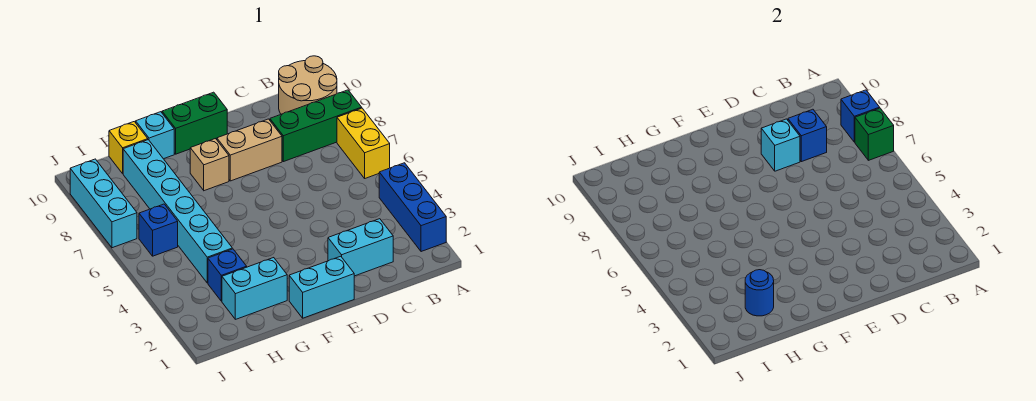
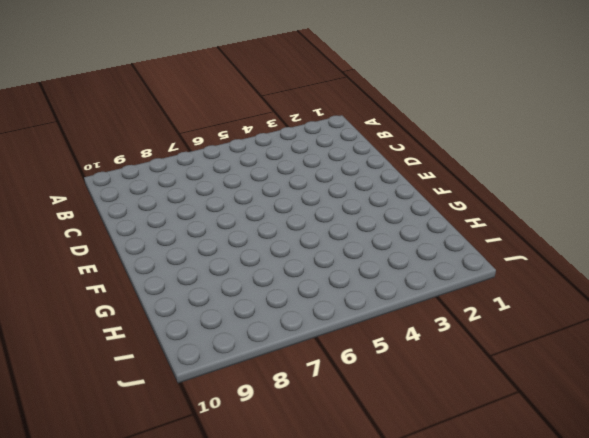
none -> blue brick A2:A4 level 1
none -> yellow brick A6:A7 level 1
none -> green brick A8:C8 level 1

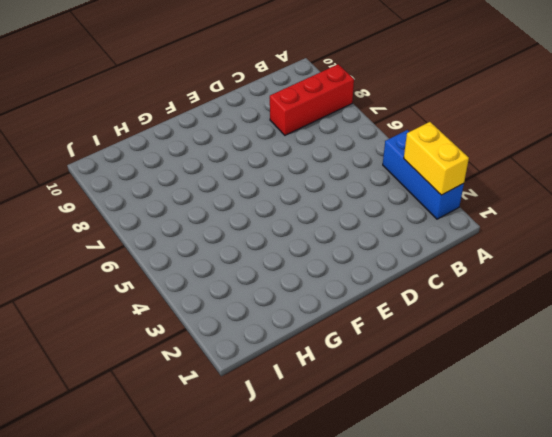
yellow brick A2:A3 level 2 -> yellow brick A6:A7 level 1
red brick A8:C8 level 1 -> green brick A8:C8 level 1
none -> tan round brick A9:B10 level 1
none -> cyan brick C2:D2 level 1
none -> tan brick D8:E8 level 1

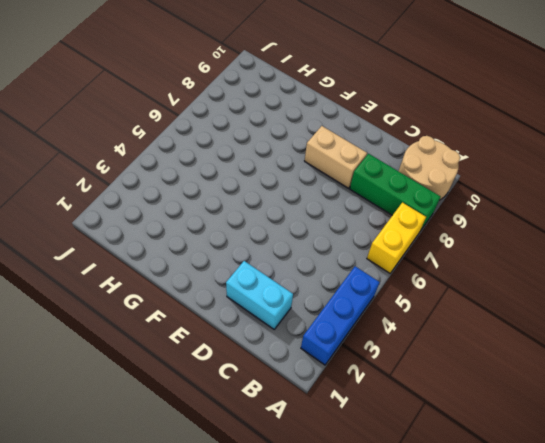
none -> cyan brick E1:F1 level 1
none -> green brick E10:F10 level 1
none -> tan brick F8 level 1

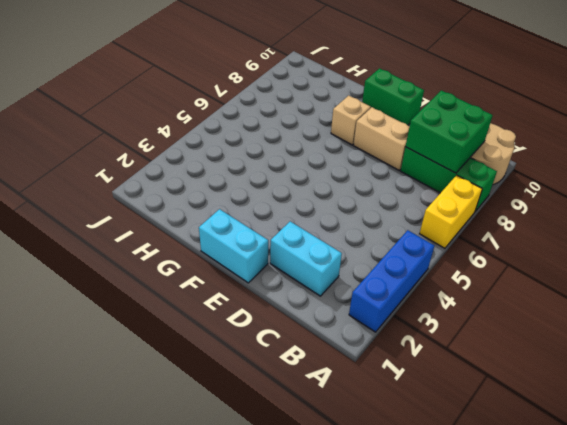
green brick B8:C9 level 2 -> blue brick C8 level 2
none -> cyan brick G2:H2 level 1
none -> cyan brick G10 level 1
none -> blue brick H3 level 1

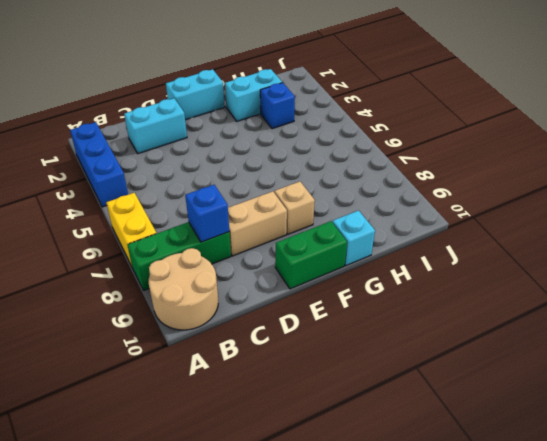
none -> cyan brick H4:H9 level 1
none -> yellow brick H10 level 1
none -> blue brick I6 level 1

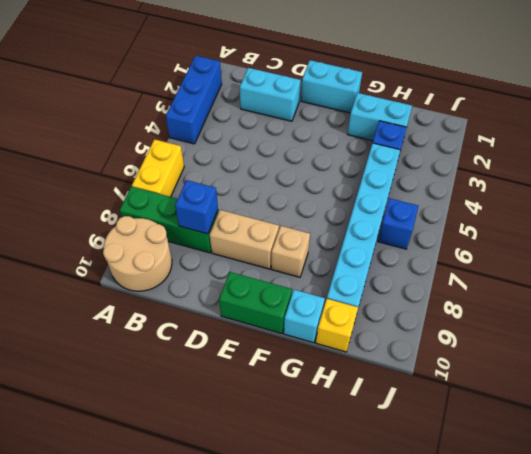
none -> cyan brick J7:J9 level 1
none -> green brick A7 level 2
none -> blue brick A8 level 2

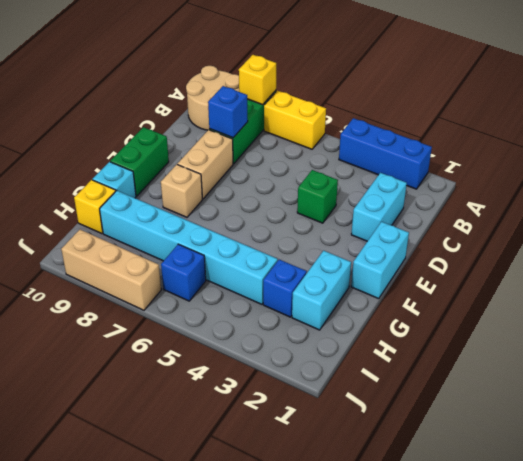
yellow brick A8 level 2 -> blue brick A8 level 2
green brick D4 level 1 -> green brick A7 level 2
tan brick J7:J9 level 1 -> cyan brick J7:J9 level 1
none -> cyan brick D8 level 2
none -> blue round brick H2 level 2

